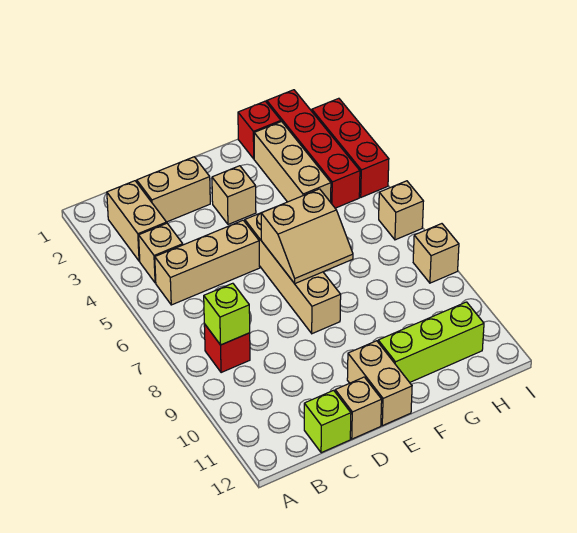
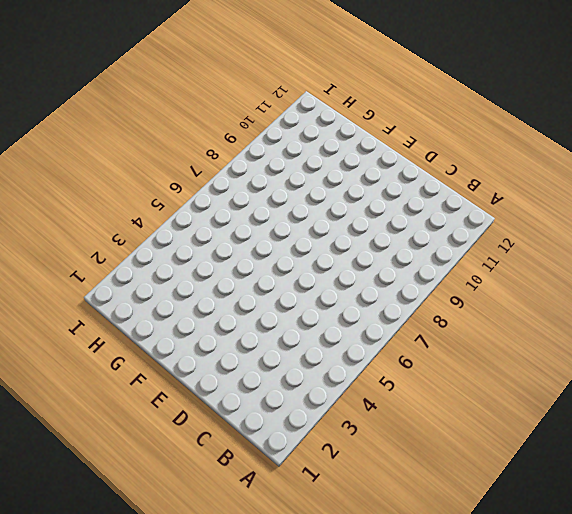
none -> tan brick B2:B3 level 1
none -> tan brick B4 level 1
none -> tan brick B5:D5 level 1

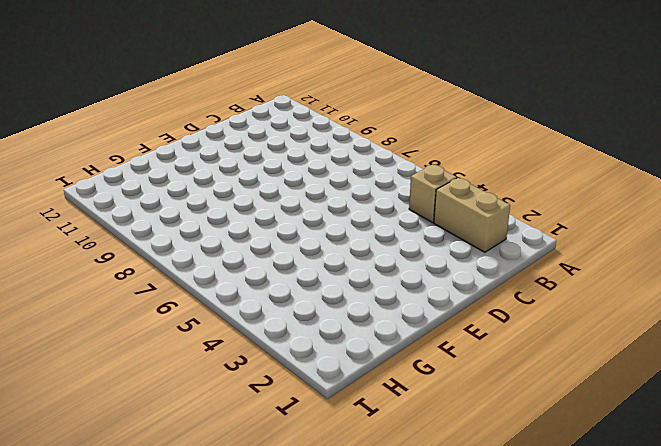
none -> tan brick B5:D5 level 1
none -> red brick B8 level 1
none -> tan brick C2:D2 level 1

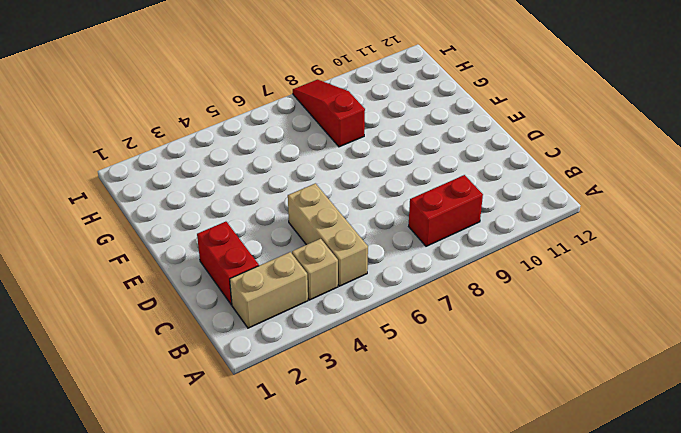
red brick B8:B9 level 1 -> red brick B8 level 1
red brick C2:D2 level 1 -> tan brick C2:D2 level 1
red slope G8:I8 level 1 top G -> tan brick I8 level 1
none -> lime brick C12 level 1
none -> tan brick D12 level 1
none -> tan brick E3 level 1

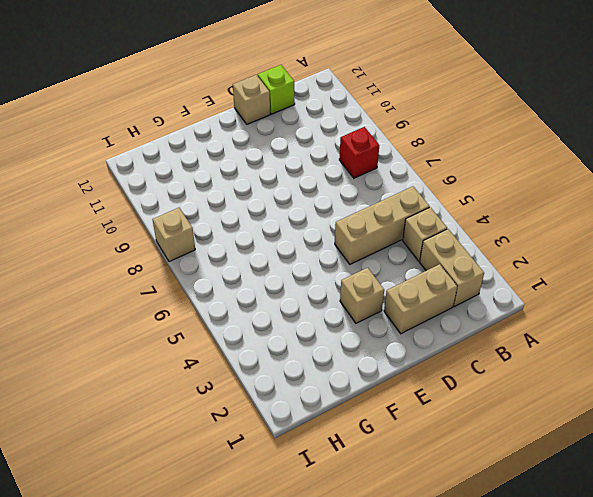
none -> tan brick E5:E8 level 1
none -> tan brick E11:E12 level 1
none -> lime brick F11:H11 level 1

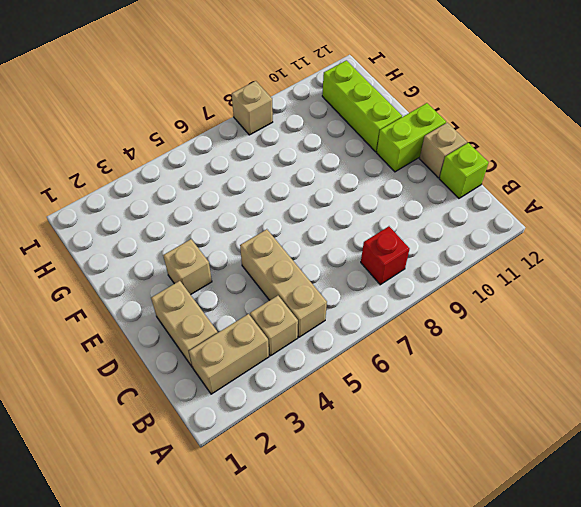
lime brick E11:E12 level 1 -> tan brick E11:E12 level 1
none -> tan brick E5:E8 level 1
none -> red brick G1 level 1
none -> tan brick G2:G4 level 1

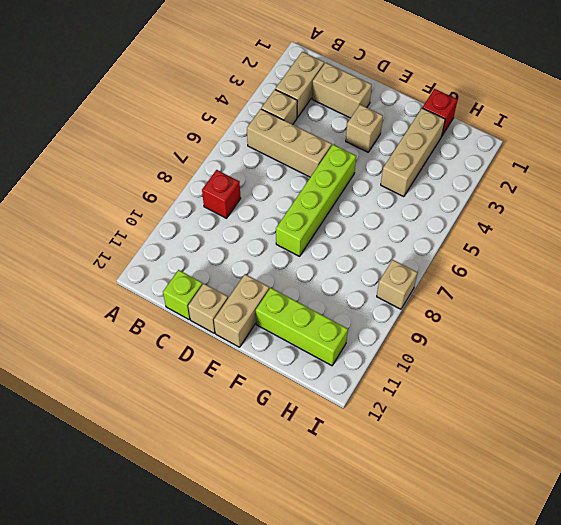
lime brick E5:E8 level 1 -> tan brick E5:E8 level 1
none -> red brick H1:H4 level 1
none -> red brick I2:I4 level 1
none -> tan brick I6 level 1

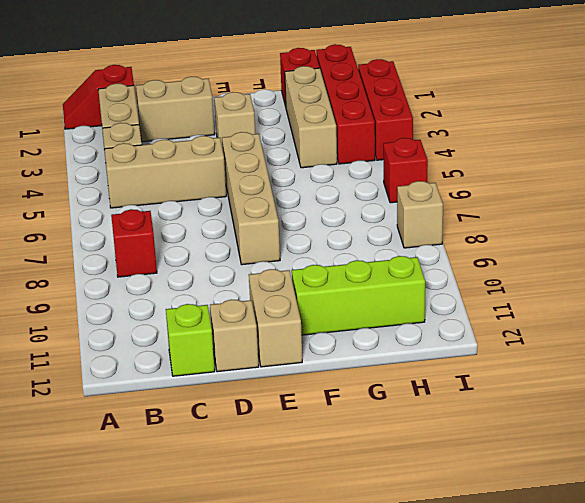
red slope A1:B1 level 1 top B -> none
red brick I6 level 1 -> tan brick I6 level 1
none -> lime brick B8 level 2
none -> tan slope E6:F7 level 2 top 6

